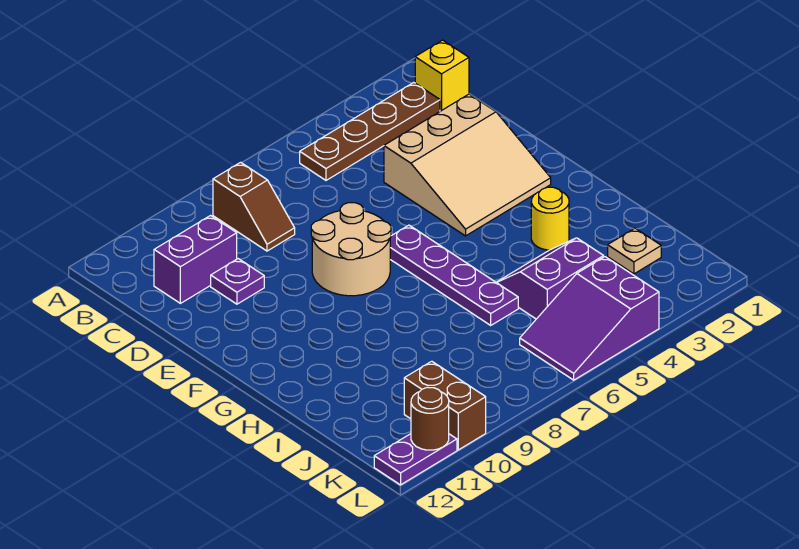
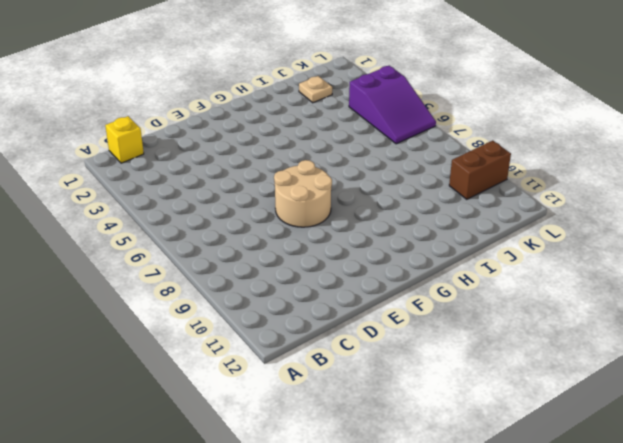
none -> brown plate B2:B5 level 1
none -> brown slope B8:C8 level 1 top B
none -> purple brick C10:C11 level 1

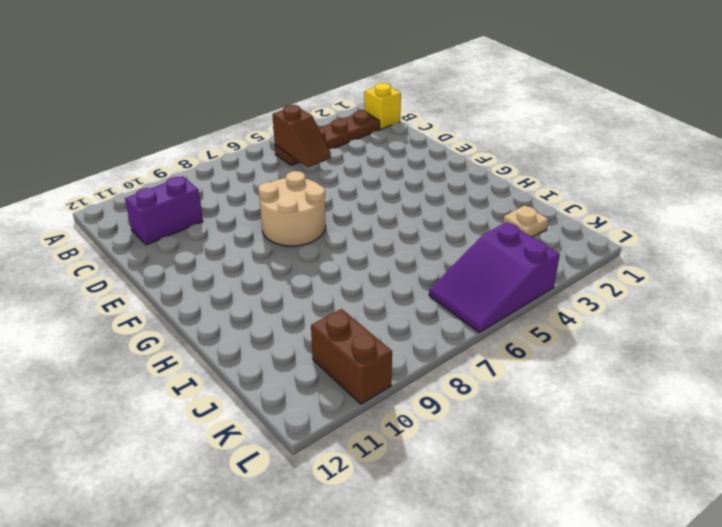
brown slope B5:C5 level 2 top B -> brown slope B8:C8 level 1 top B
none -> tan slope D2:F4 level 1 top D
none -> purple plate D10 level 1
none -> purple plate F6:I6 level 1

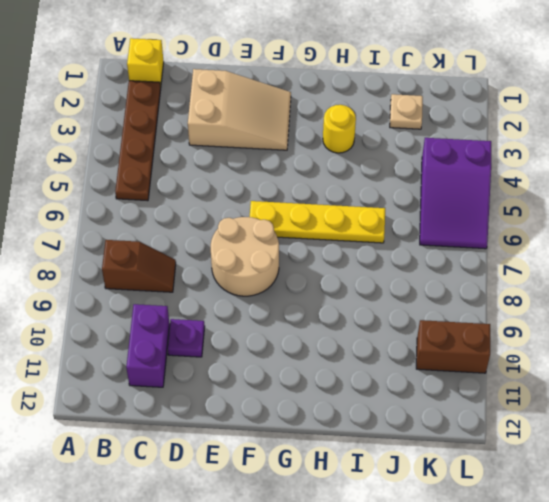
tan slope D2:F3 level 1 top D -> tan slope D2:F4 level 1 top D
yellow plate F6:I6 level 1 -> purple plate F6:I6 level 1
none -> purple slope I4:J5 level 1 top J
none -> purple plate L11:L12 level 1
none -> brown round brick L11 level 2

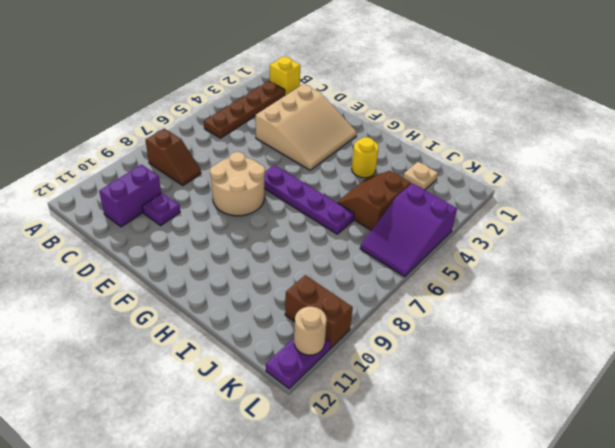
brown slope I4:J5 level 1 top J -> purple slope I4:J5 level 1 top J
tan round brick L11 level 2 -> brown round brick L11 level 2

